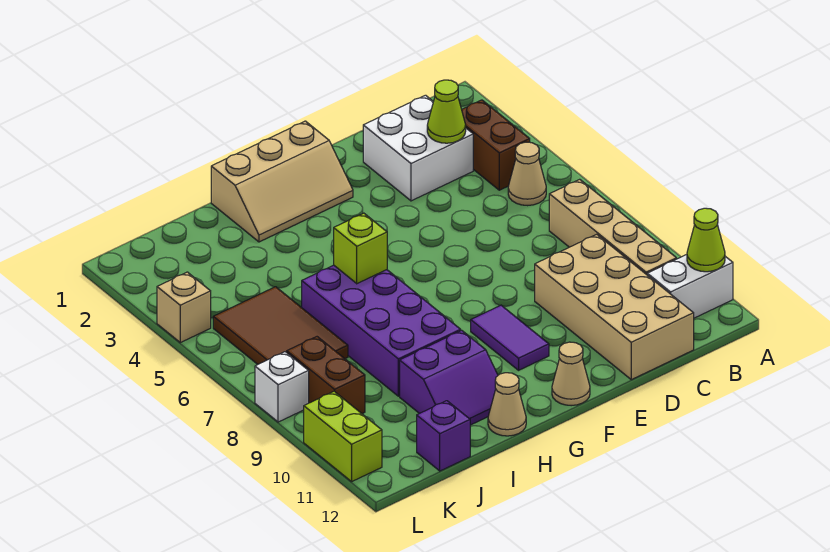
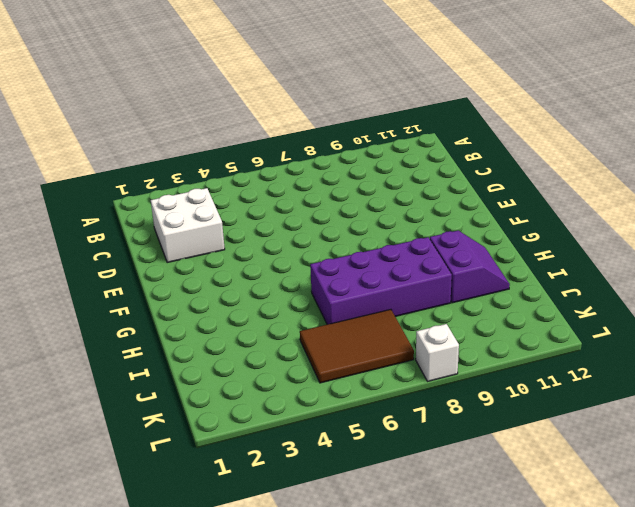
none -> white brick A11:B11 level 1
none -> brown brick B3:B4 level 1
none -> tan cone B5 level 1

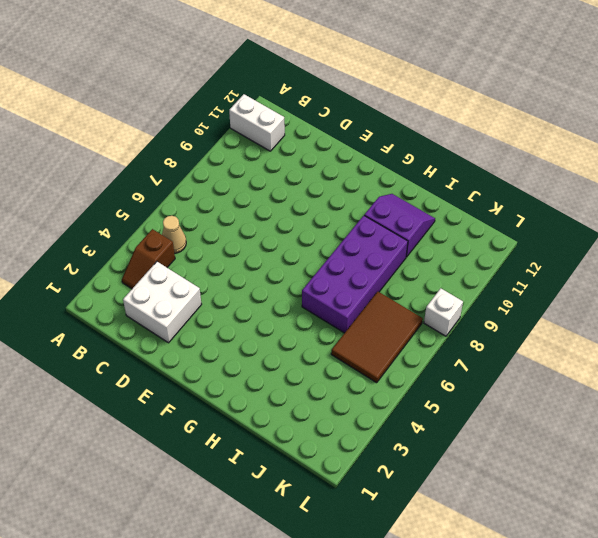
brown slope B3:B4 level 1 top 4 -> brown brick B3:B4 level 1
none -> tan brick B7:B10 level 1
none -> tan brick C9:D12 level 1
none -> tan slope F1:H2 level 1 top 1

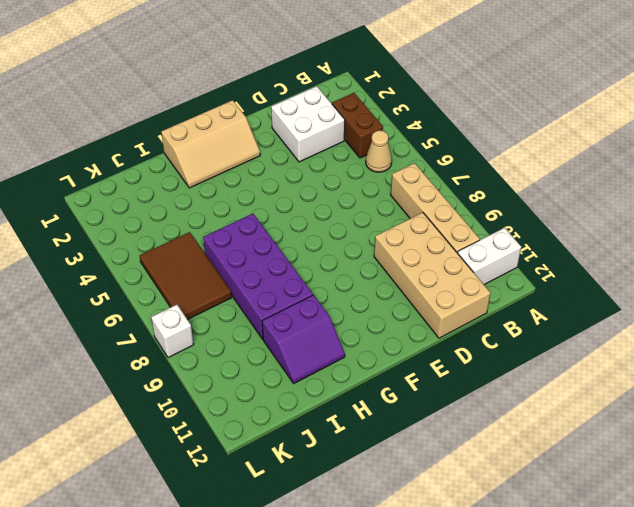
none -> purple tile F9:F10 level 1
none -> tan cone F12 level 1
none -> tan cone H12 level 1

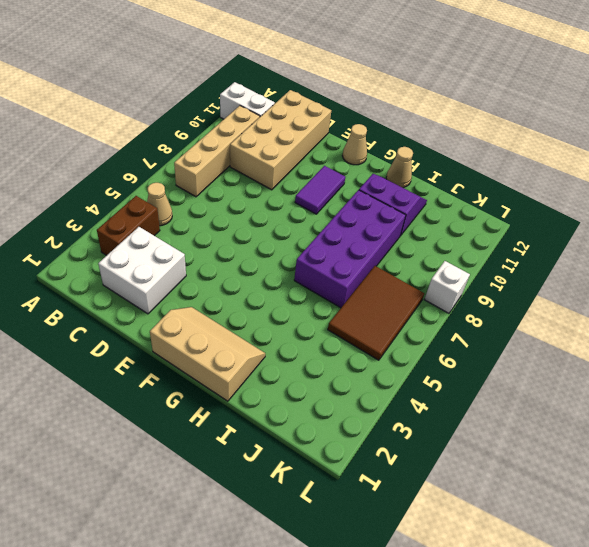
none -> purple brick J12 level 1
none -> brown brick K8:K9 level 1
none -> tan brick L4 level 1

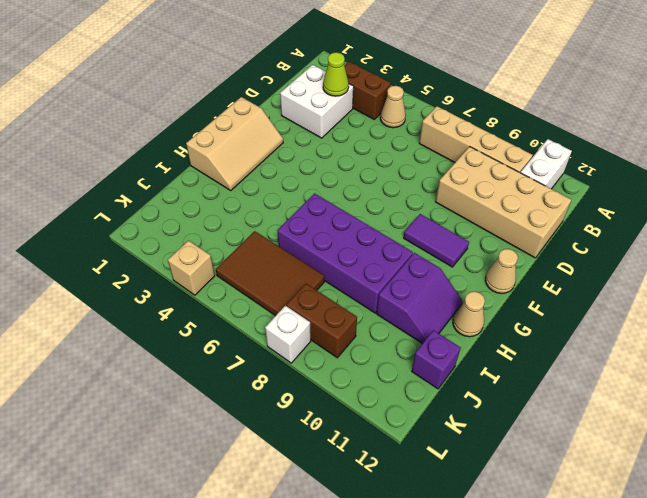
none -> lime brick L10:L11 level 1
none -> lime cone A11 level 2
none -> lime brick H6 level 2

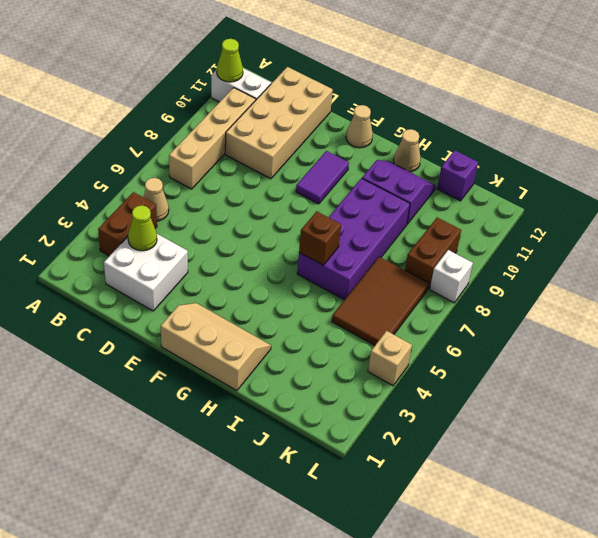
brown brick H6 level 2 -> lime brick H6 level 2
none -> lime brick L10:L11 level 1

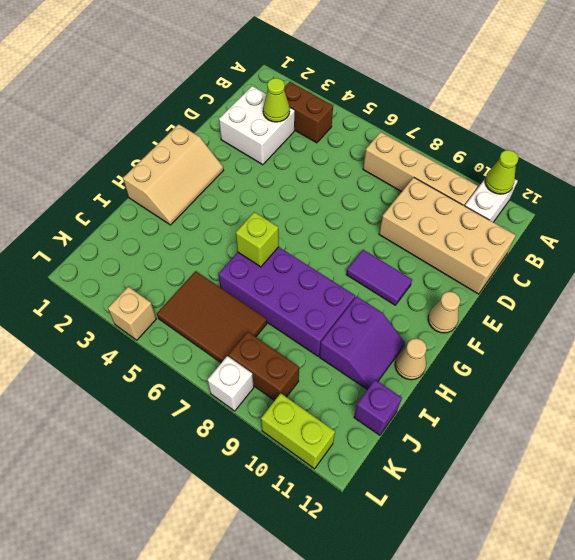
none -> tan cone B5 level 1

